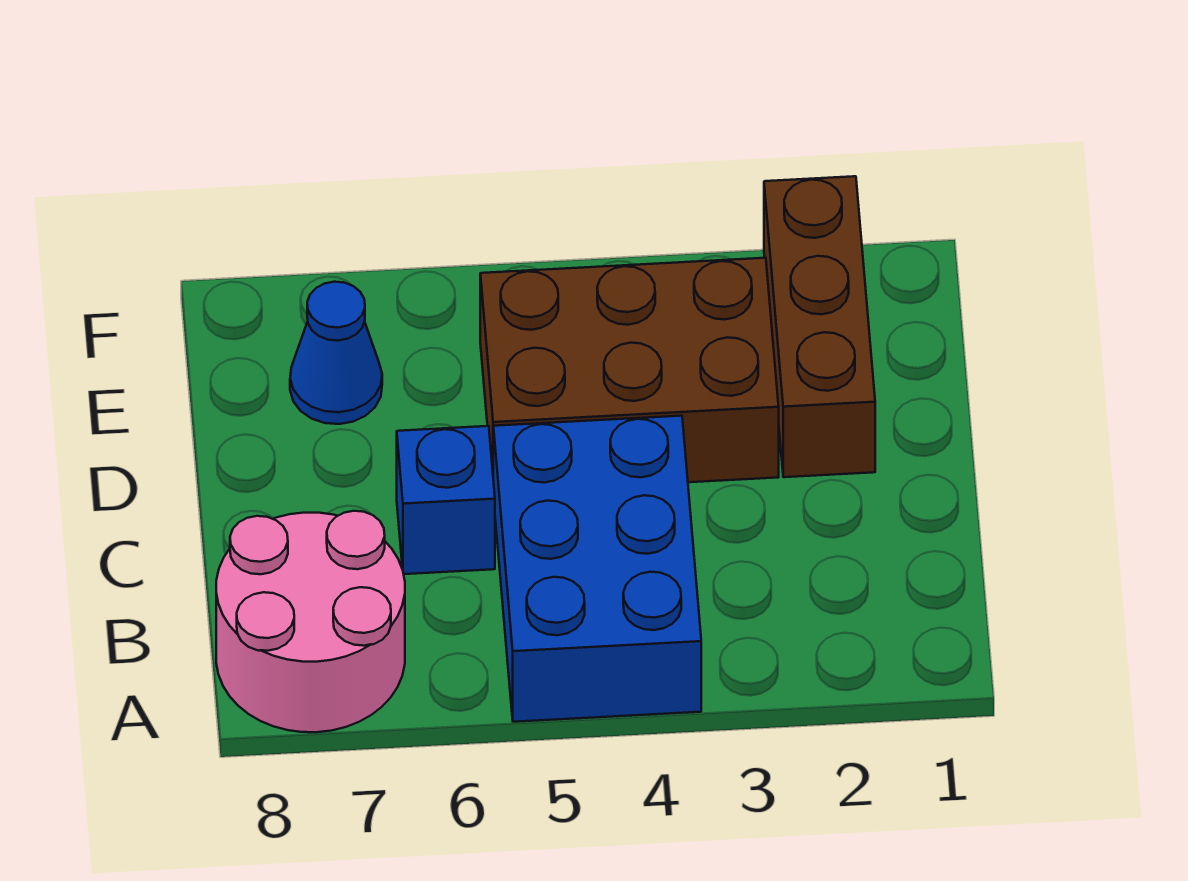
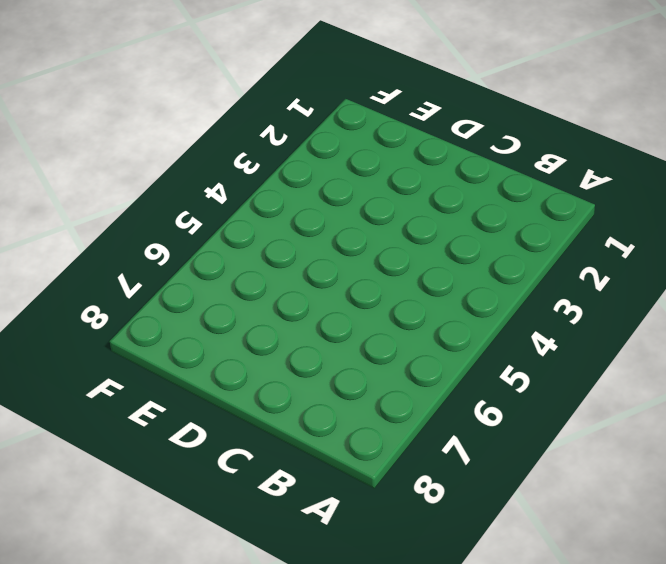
none -> blue brick A4:C5 level 1
none -> pink round brick A7:B8 level 1

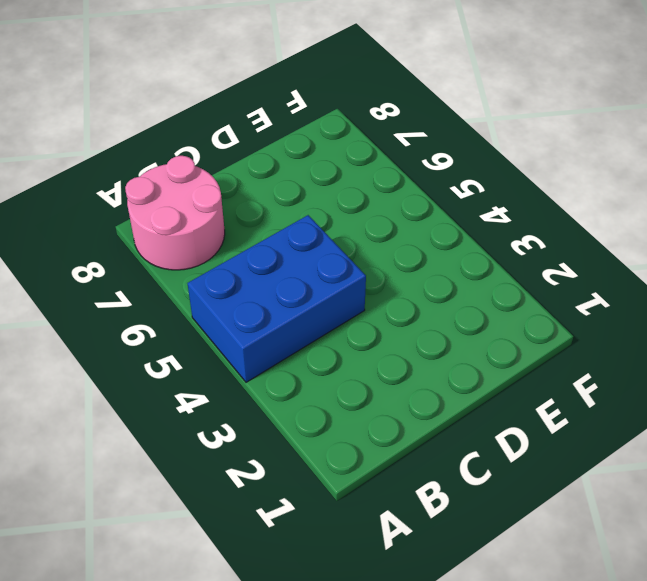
none -> blue brick C6 level 1
none -> brown brick D2:F2 level 1

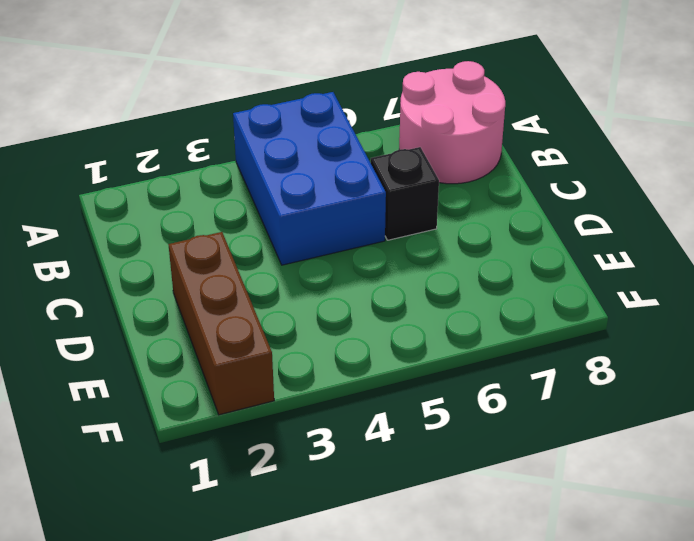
black brick C6 level 1 -> blue brick C6 level 1
none -> brown brick D3:E5 level 1
none -> blue cone E7 level 1

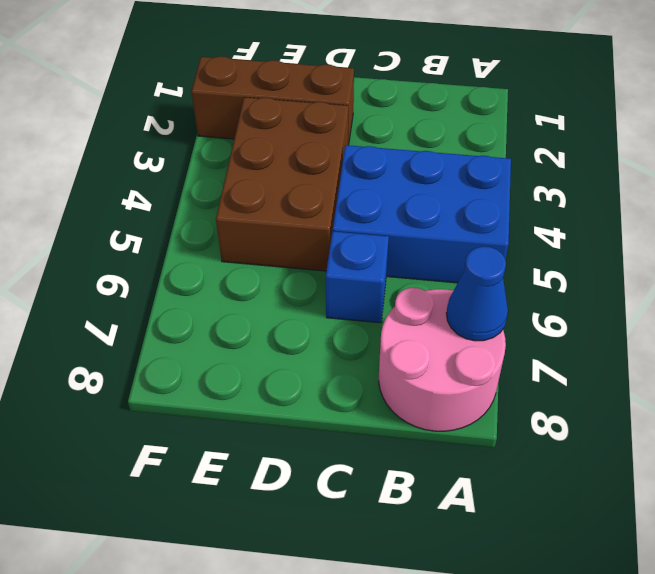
blue cone A7 level 2 -> blue cone E7 level 1

